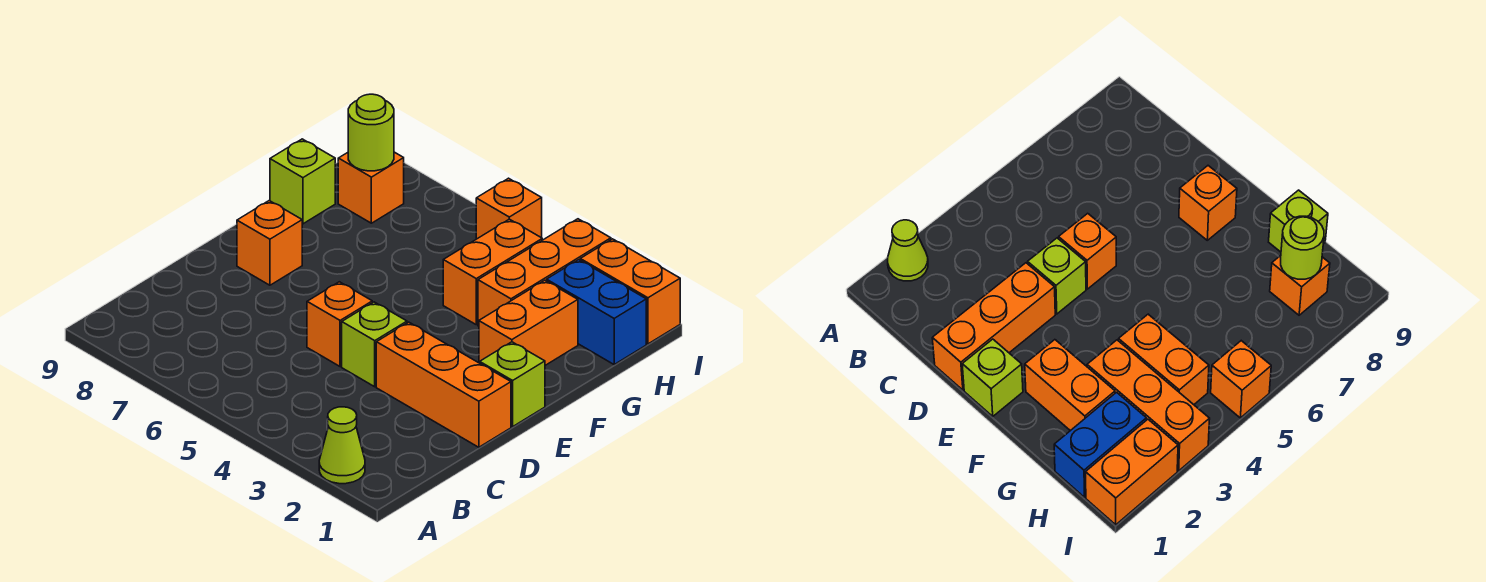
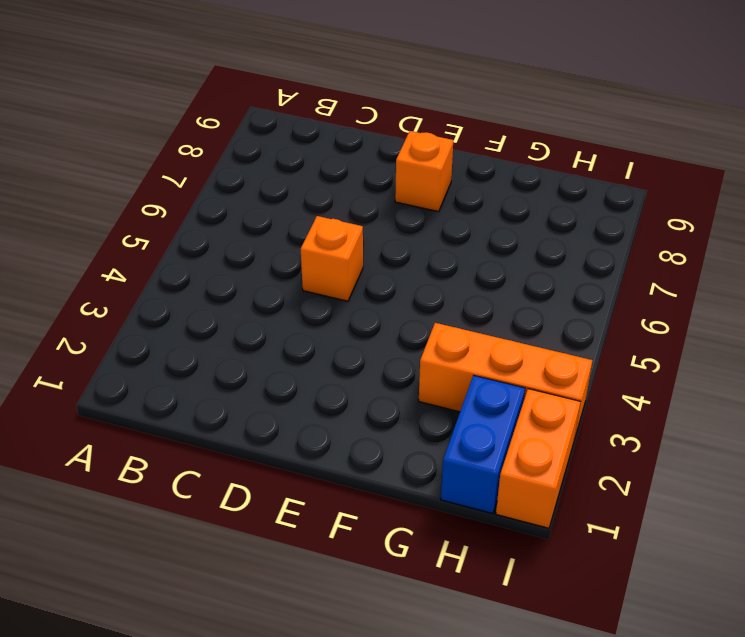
none -> lime cone A2 level 1
none -> orange brick D1:D3 level 1
none -> lime brick D4 level 1

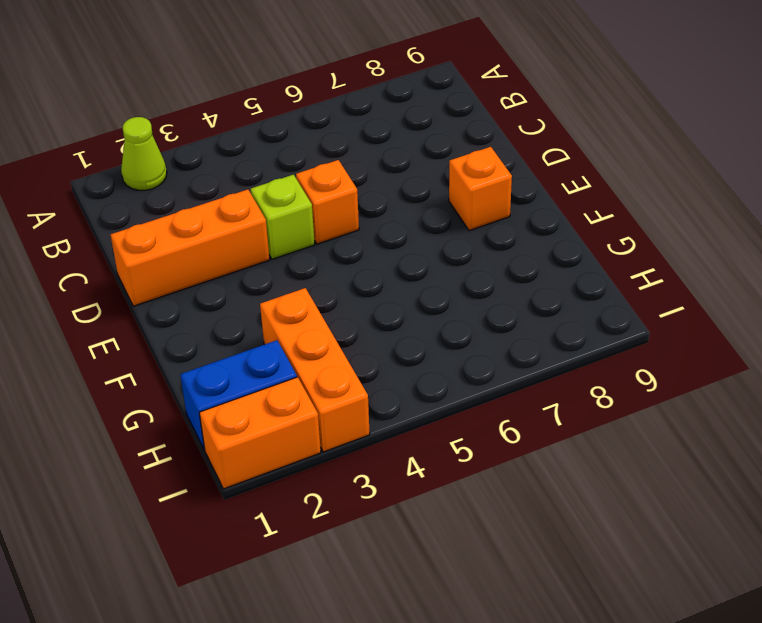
none -> lime brick E1 level 1
none -> orange brick F2:G2 level 1
none -> orange brick G4:H4 level 1

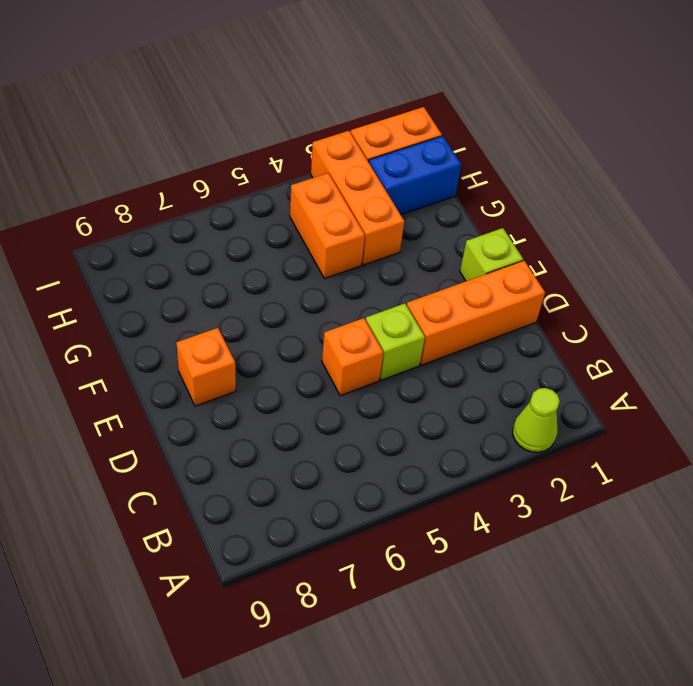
none -> orange brick F2:G2 level 1
none -> lime brick G9 level 1
none -> orange brick H8 level 1

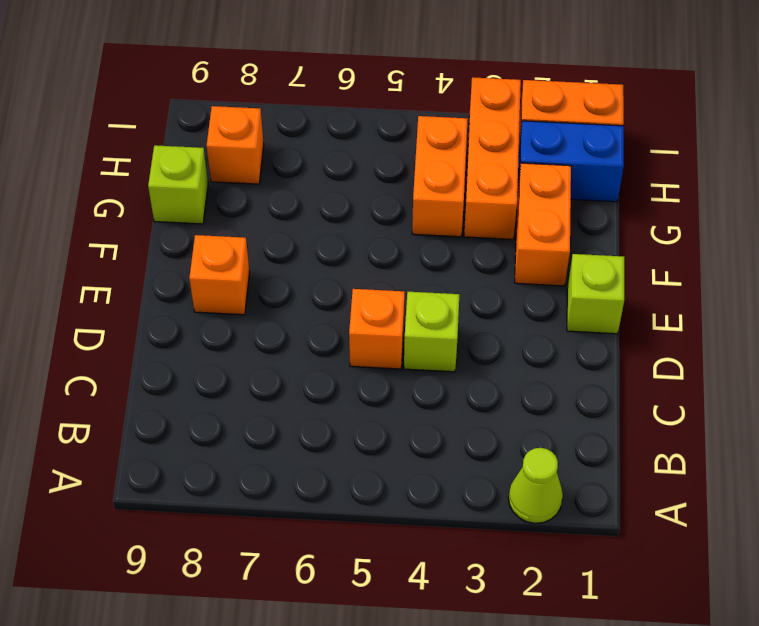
none -> orange brick D1:D3 level 1
none -> orange brick I5 level 1
none -> lime round brick H8 level 2

